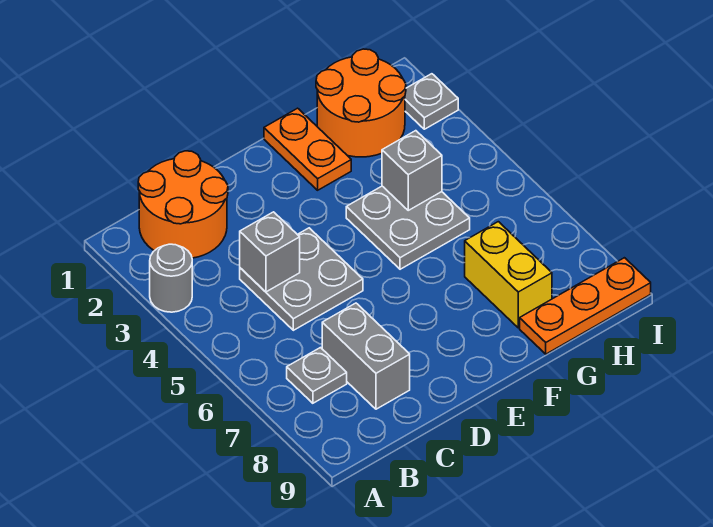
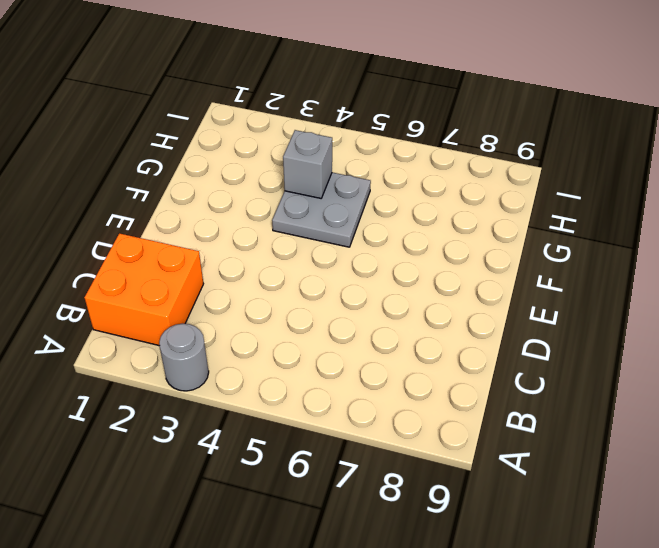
orange brick B1:C2 level 1 -> orange round brick B1:C2 level 1
none -> grey plate B7 level 1
none -> grey plate C4:D5 level 1
none -> grey brick C7:C8 level 1

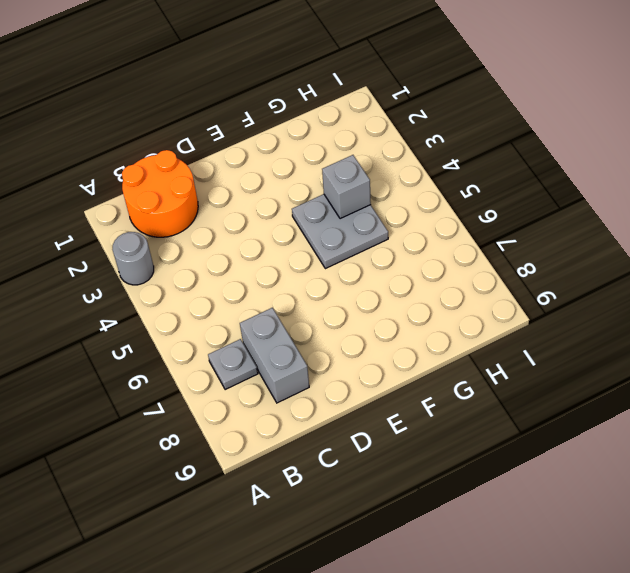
none -> grey plate C4:D5 level 1
none -> orange plate F1:F2 level 1
none -> orange round brick G1:H2 level 1

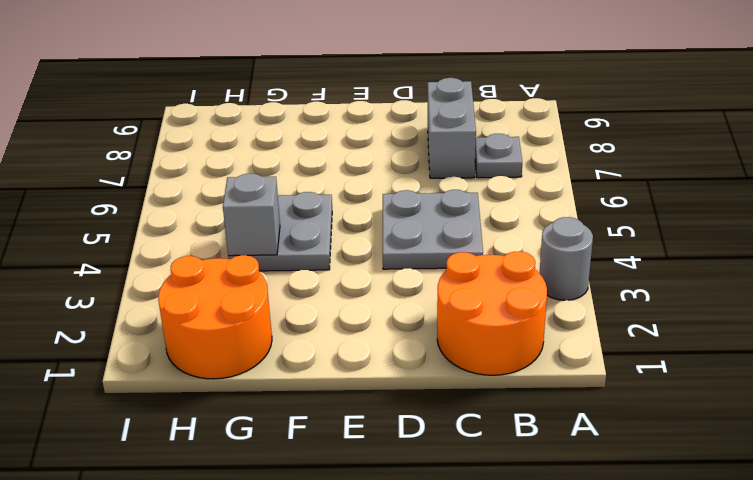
none -> orange plate F1:F2 level 1
none -> yellow brick G7:G8 level 1
none -> orange plate G9:I9 level 1

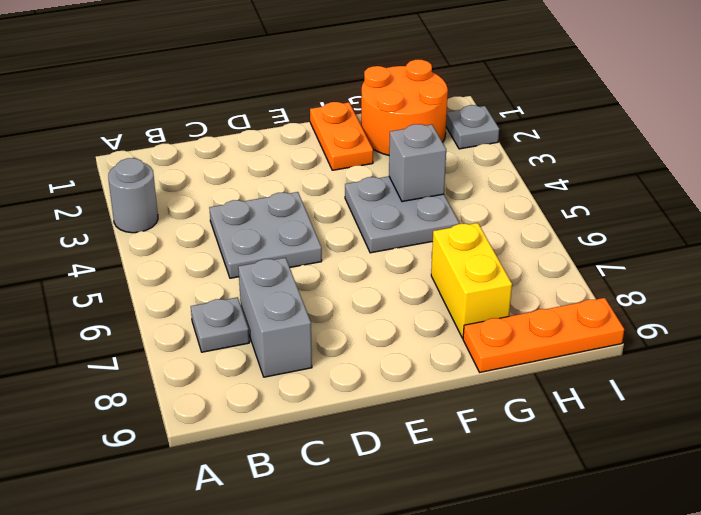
none -> orange round brick B1:C2 level 1
none -> grey brick C4 level 2

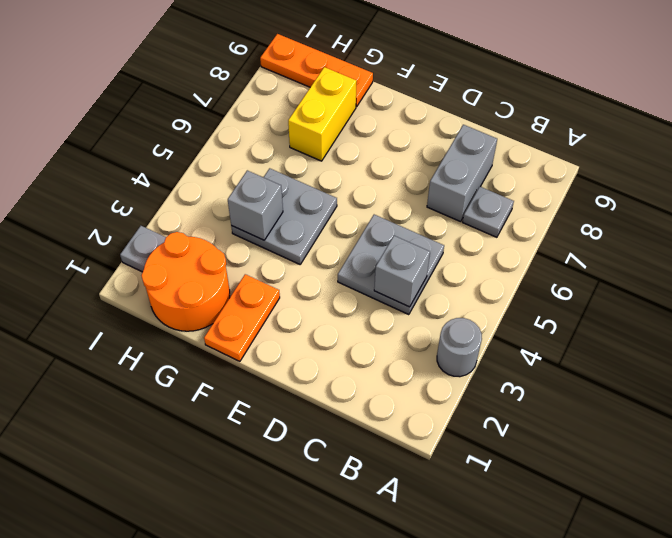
none -> orange round brick B1:C2 level 1

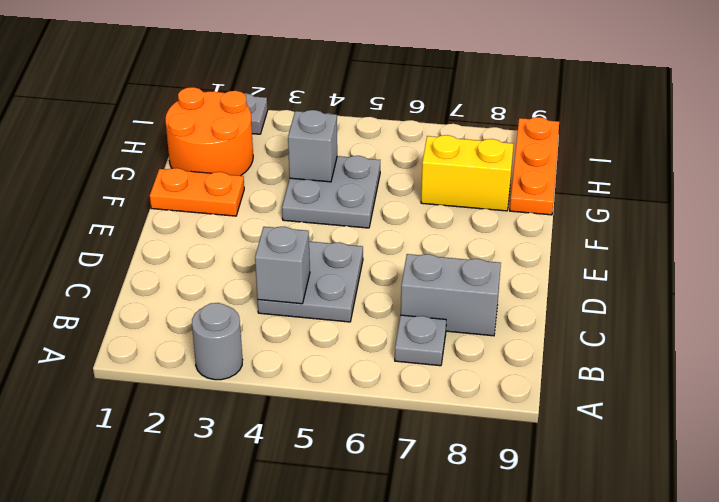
none -> orange round brick B1:C2 level 1

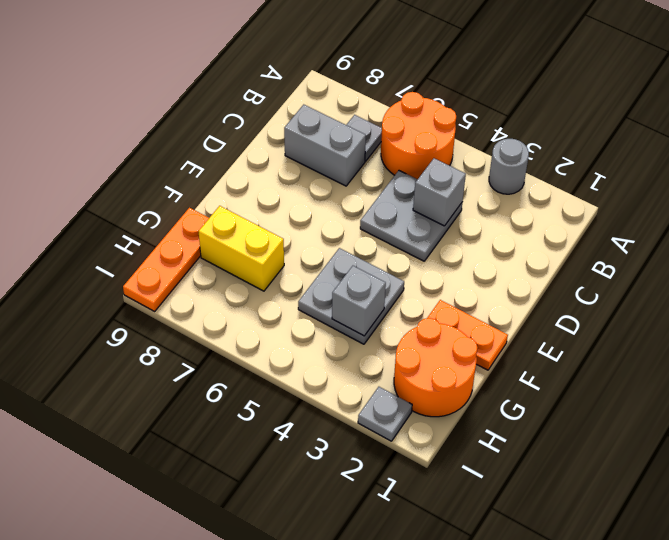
orange round brick A5:B6 level 1 -> orange round brick B1:C2 level 1

